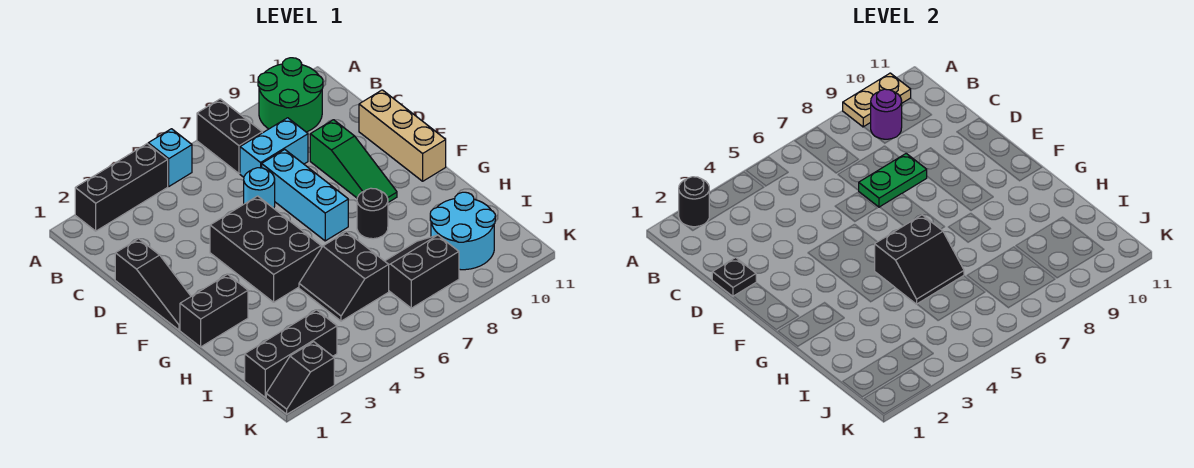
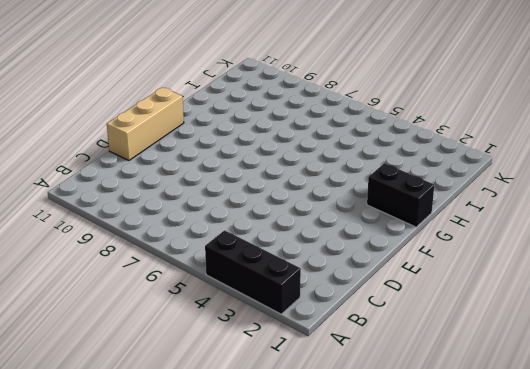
none -> cyan brick A5 level 1
none -> black brick A7:B7 level 1
none -> green round brick A9:B10 level 1

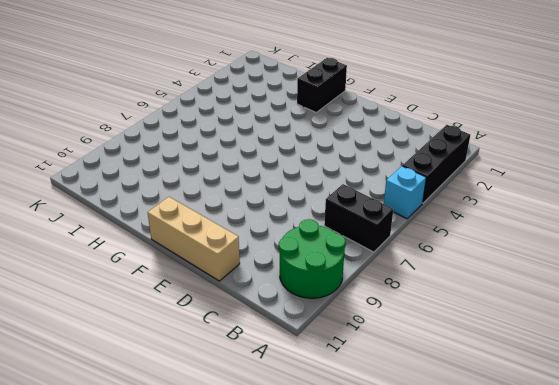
none -> cyan brick C7:C8 level 1
none -> black slope D1:F1 level 1 top D
none -> cyan round brick D6 level 1

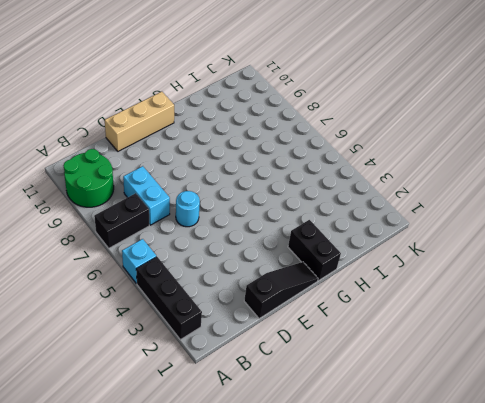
none -> cyan brick D7:F7 level 1
none -> green slope D9:F9 level 1 top D
none -> black brick E4:G5 level 1

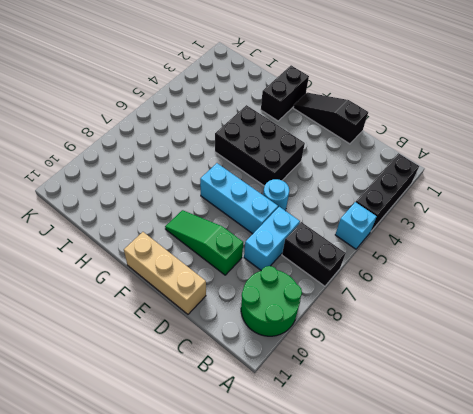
none -> black round brick G8 level 1
none -> black slope H5:I6 level 1 top 6
none -> black slope I7:J8 level 1 top J

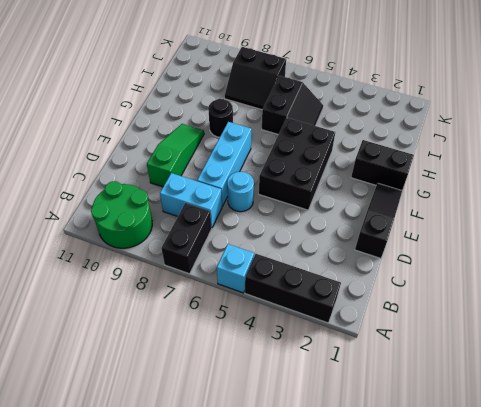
none -> tan brick D11:F11 level 1
none -> cyan round brick I9:J10 level 1
none -> black brick J1:J3 level 1

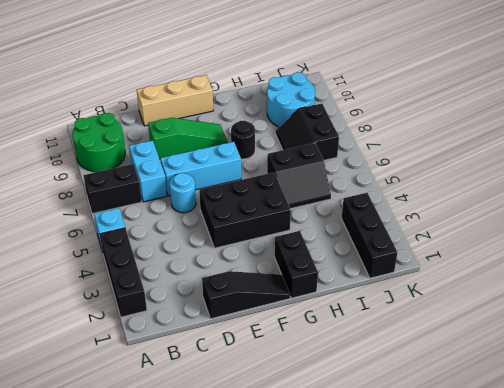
none -> black slope K1:K2 level 1 top 2
none -> black round brick A2 level 2
none -> tan plate A9:A10 level 2

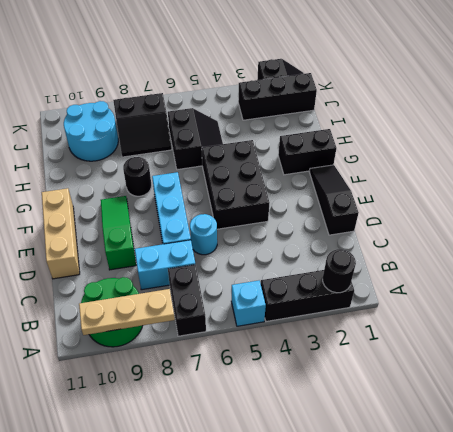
tan plate A8:A10 level 2 -> tan plate A9:A10 level 2
none -> purple round brick B9 level 2
none -> black plate D1 level 2
none -> green plate D7:D8 level 2

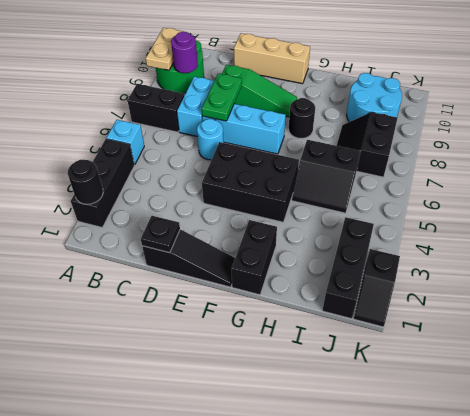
none -> black slope G5:H6 level 2 top G

